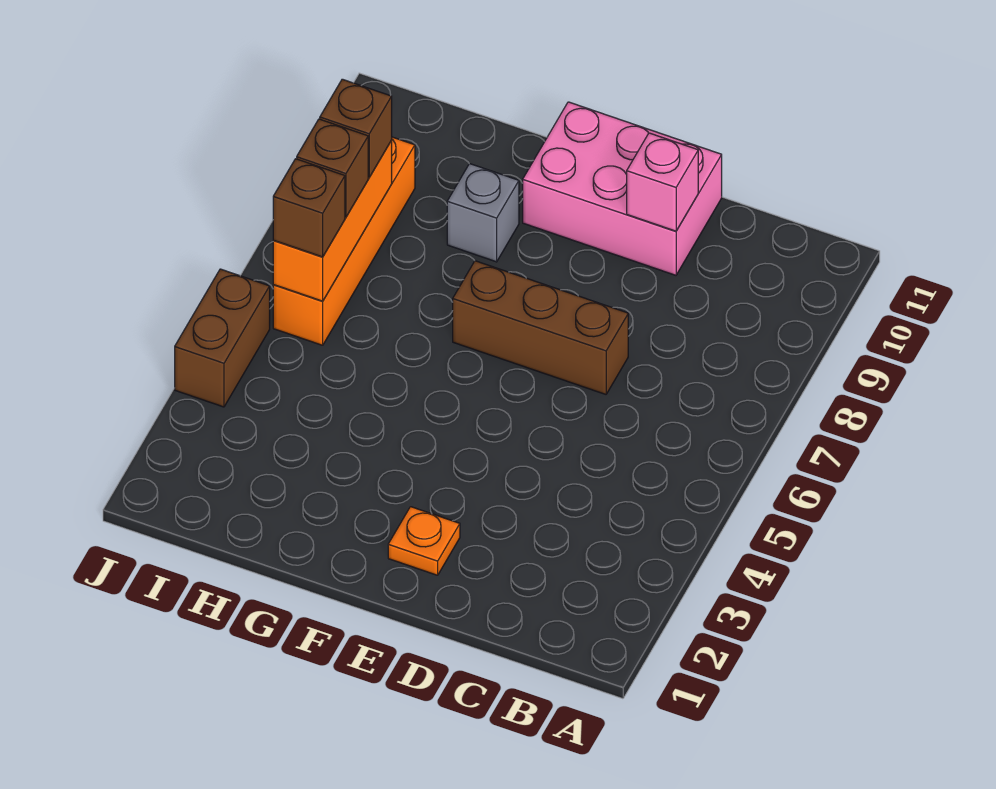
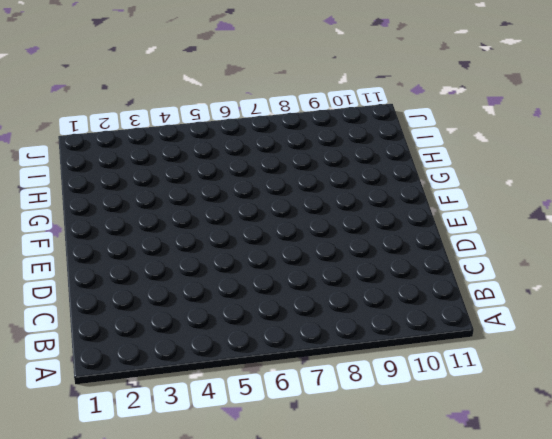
none -> brown brick D7:F7 level 1
none -> pink brick D10:F11 level 1

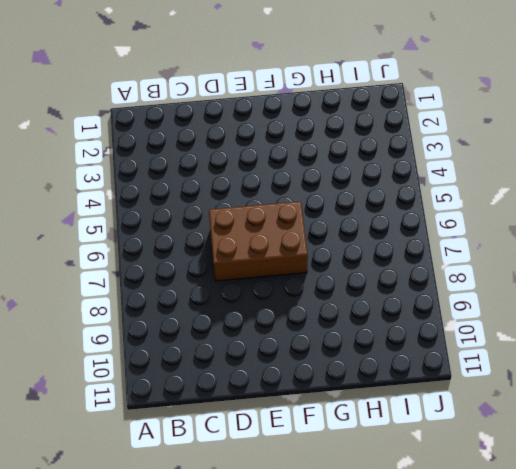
brown brick D6:F7 level 1 -> brown brick D7:F7 level 1
none -> pink brick D10:F11 level 1
none -> orange plate E2 level 1

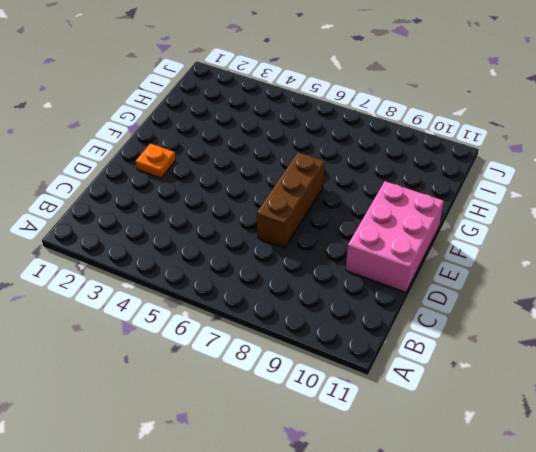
none -> grey brick G9 level 1
none -> orange brick I6:I9 level 1

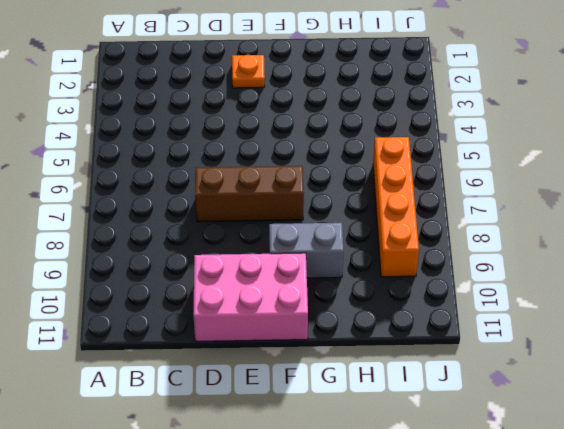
grey brick F9:G9 level 1 -> grey brick G9 level 1
none -> brown brick J4:J5 level 1
none -> pink brick D10 level 2

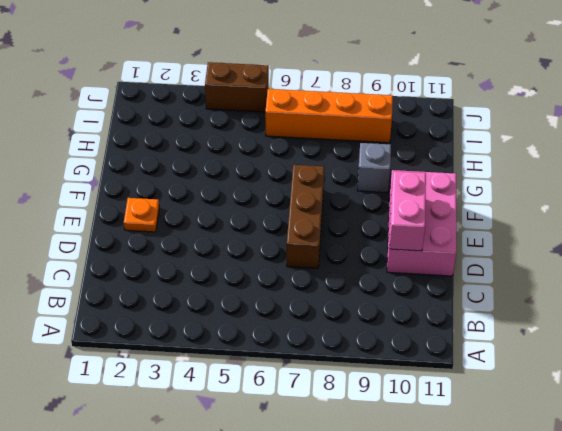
pink brick D10:E10 level 2 -> pink brick D10 level 2
none -> orange brick I6:I8 level 2
none -> brown brick I6 level 3

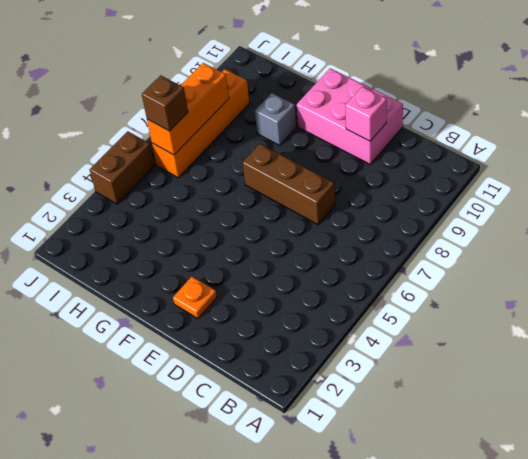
none -> brown brick I7 level 3
none -> brown brick I8 level 3

